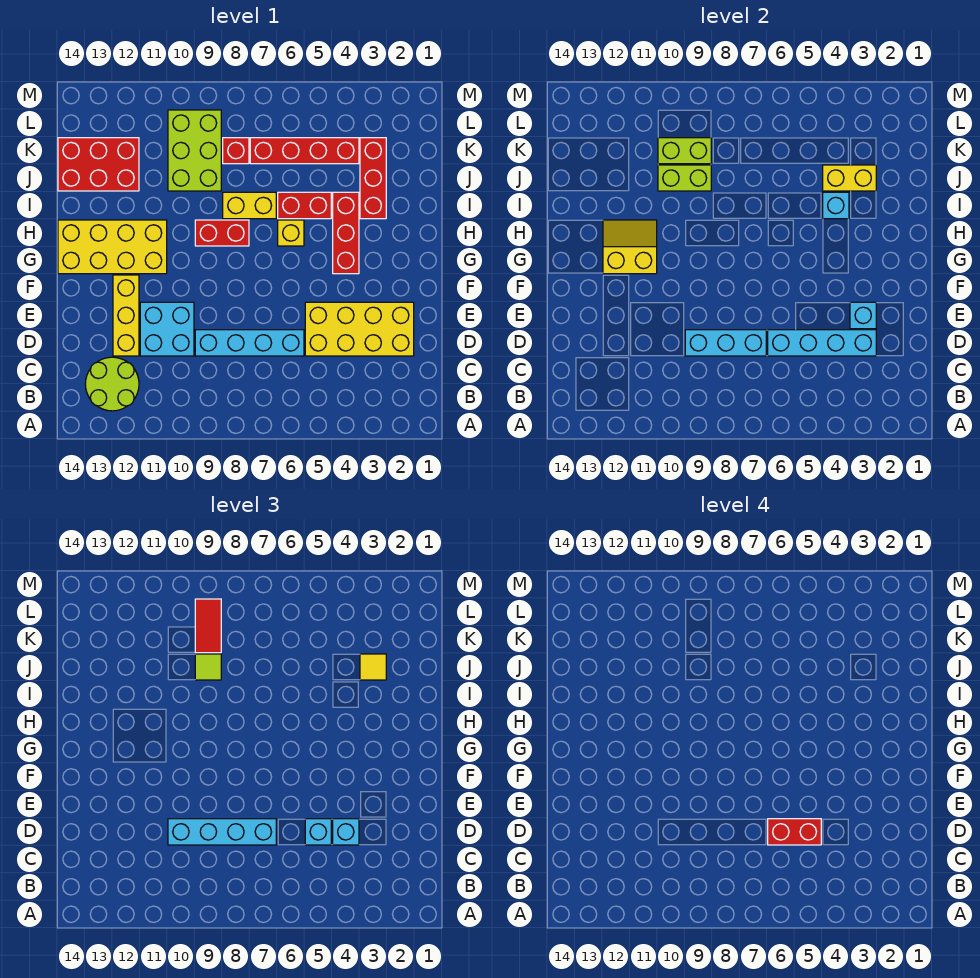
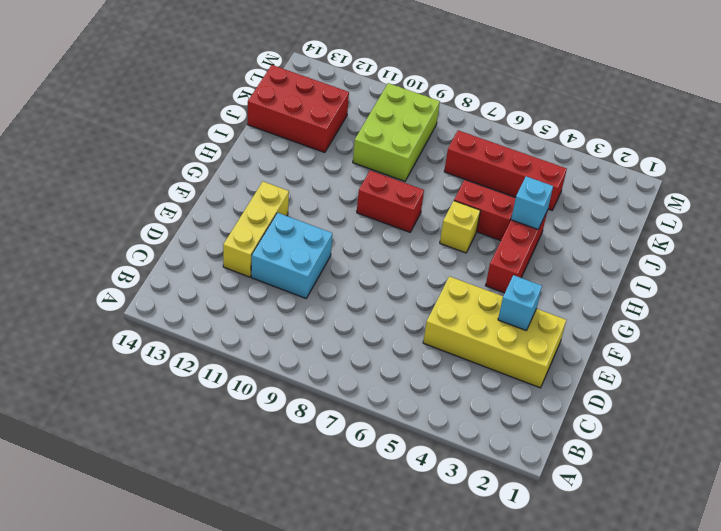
none -> lime round brick B12:C13 level 1
none -> cyan brick D6:D9 level 1
none -> yellow brick G11:H14 level 1
none -> red brick I3:K3 level 1

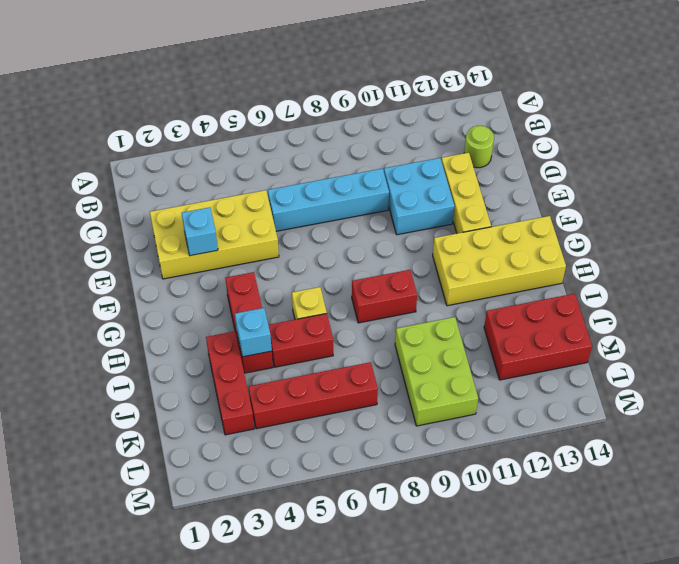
lime round brick C13 level 1 -> lime round brick B12:C13 level 1
none -> yellow brick I7:I8 level 1
none -> red brick K8 level 1
none -> cyan brick D3:D6 level 2
none -> cyan brick D7:D9 level 2

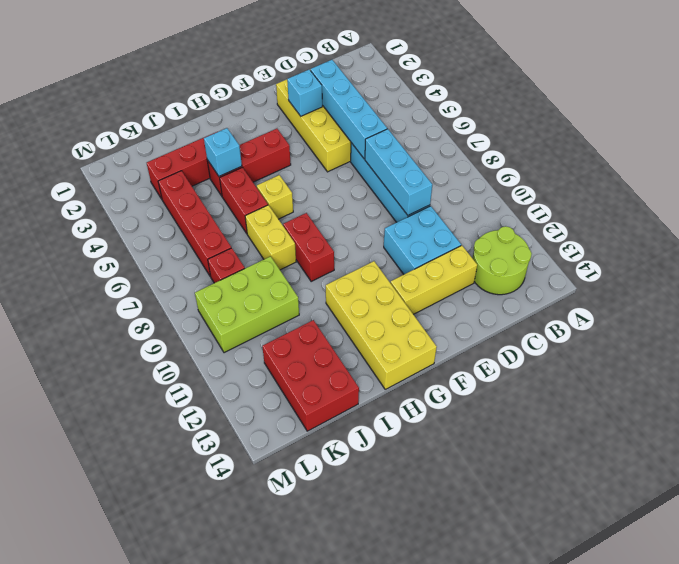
none -> yellow slope G11:H12 level 2 top G
none -> yellow brick J3:J4 level 2
none -> lime brick J9:J10 level 2
none -> lime brick K9:K10 level 2

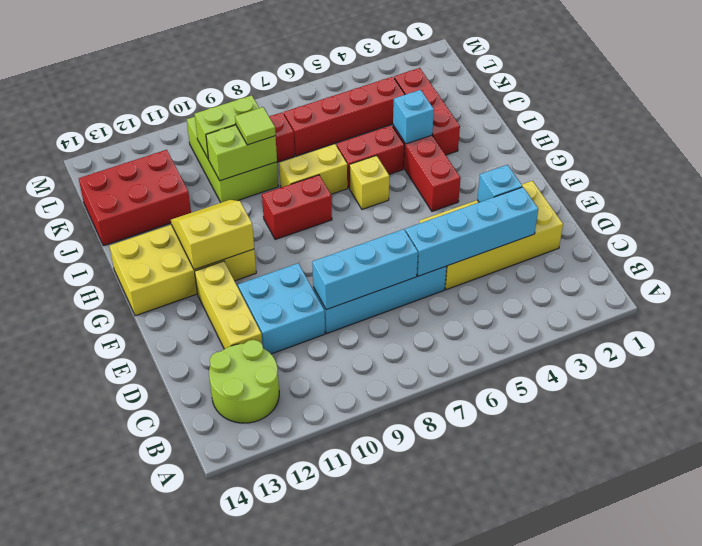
none -> yellow brick J3:J4 level 2
none -> cyan brick D4 level 3
none -> cyan brick D5 level 3
none -> cyan brick D7:D10 level 3

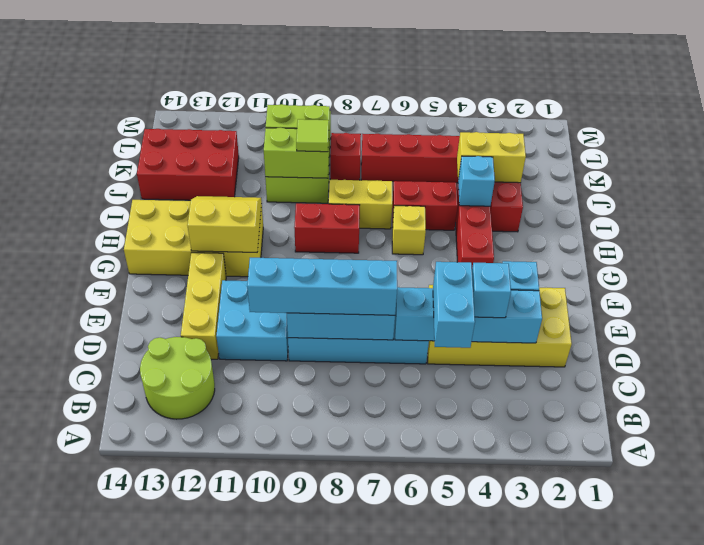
cyan brick C5:D5 level 3 -> cyan brick D5 level 3
none -> yellow tile J3 level 3
none -> red tile K9:L9 level 3
none -> red brick D5:D6 level 4

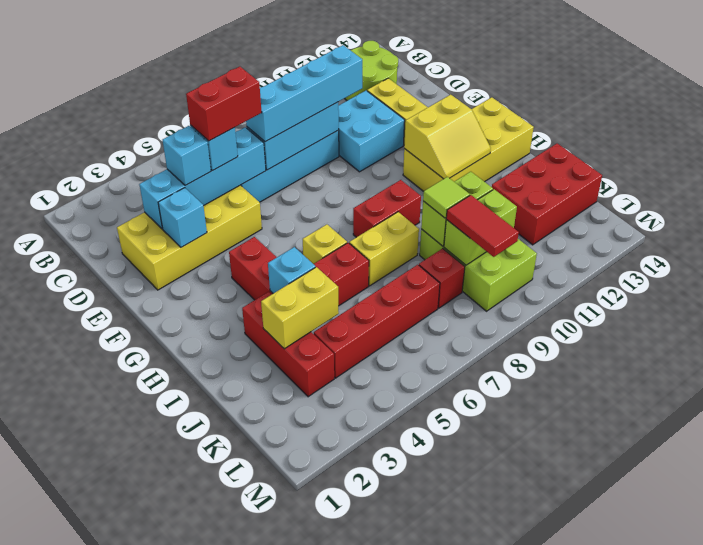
none -> yellow tile J3 level 3

